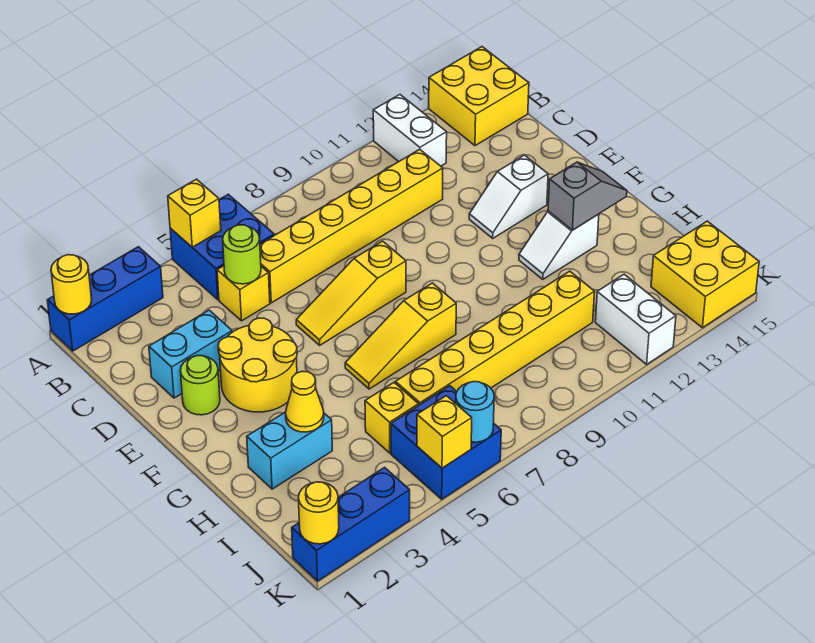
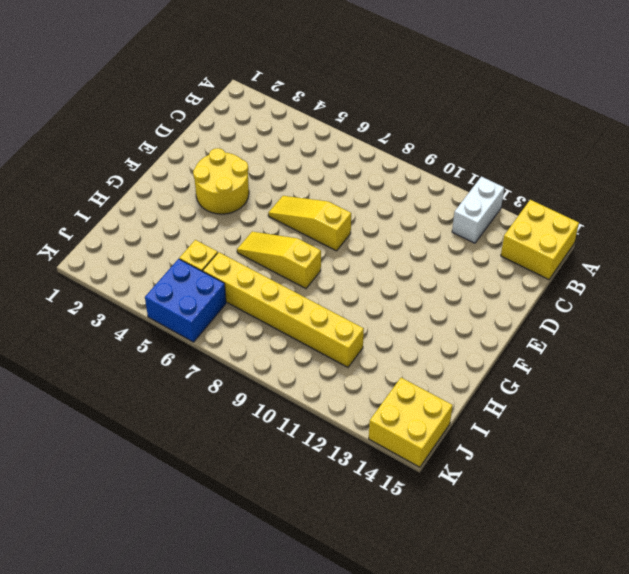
none -> blue brick A1:A3 level 1
none -> blue brick A5:B6 level 1
none -> yellow brick C5 level 1

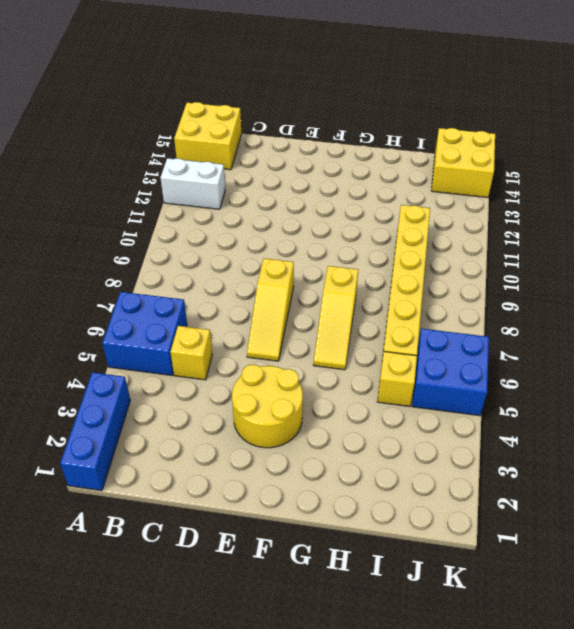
none -> yellow brick C6:C11 level 1
none -> cyan brick D2:D3 level 1
none -> lime round brick E2 level 1

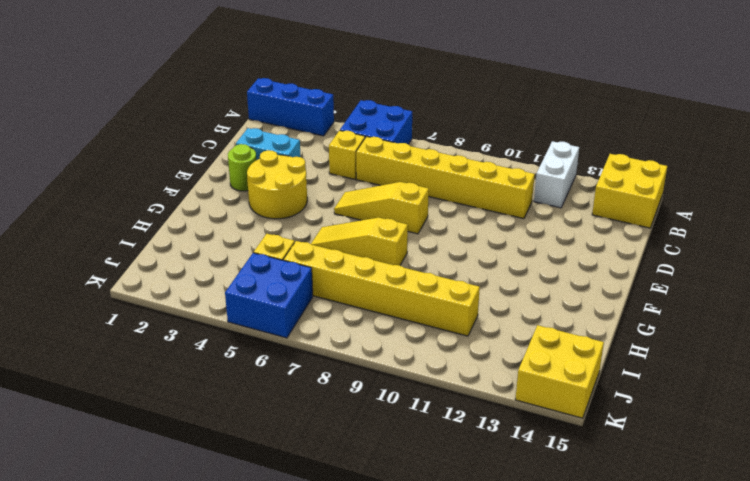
none -> white slope E12:E13 level 1 top 13
none -> white slope G12:G13 level 1 top 13
none -> cyan brick H2:H3 level 1

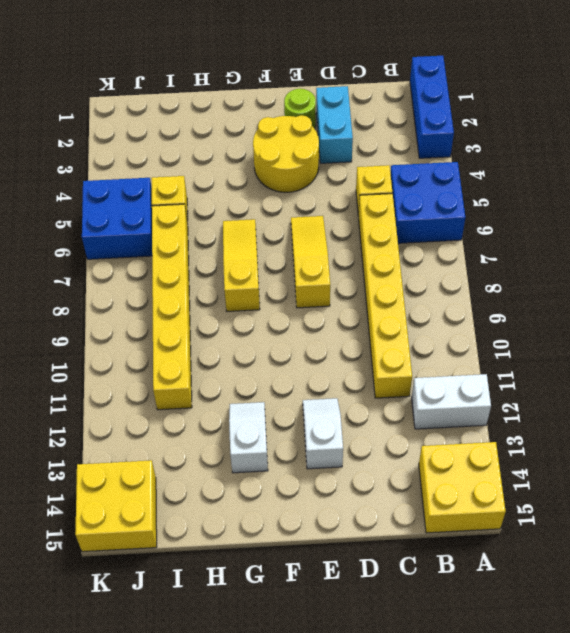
none -> cyan brick H2:H3 level 1
none -> white brick J12:K12 level 1
none -> blue brick K1:K3 level 1

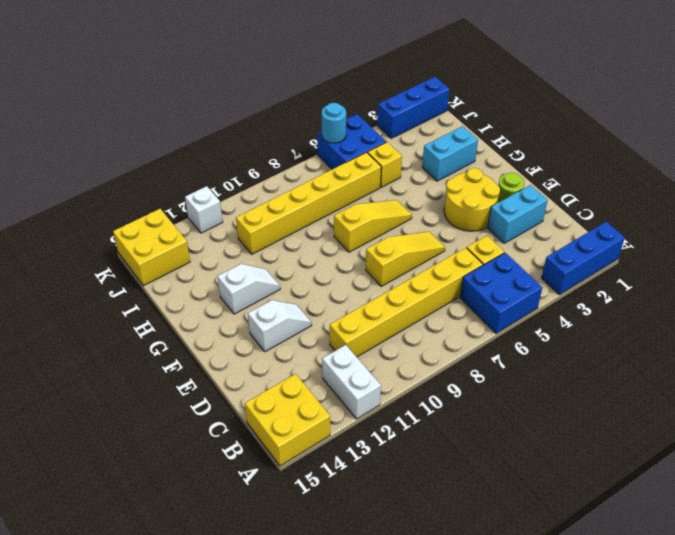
white brick K12 level 1 -> white brick J12:K12 level 1
none -> yellow round brick A1 level 2
none -> yellow brick A5 level 2
none -> lime round brick C5 level 2

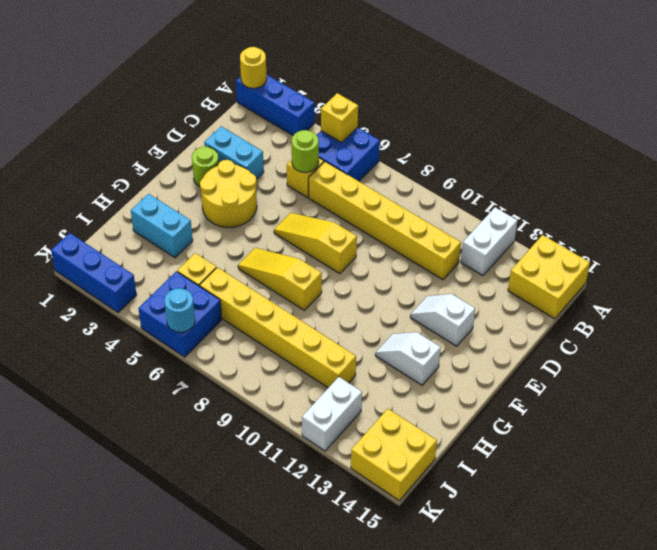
none -> grey slope G13:G14 level 2 top 13
none -> yellow cone H3 level 2
none -> yellow round brick K1 level 2

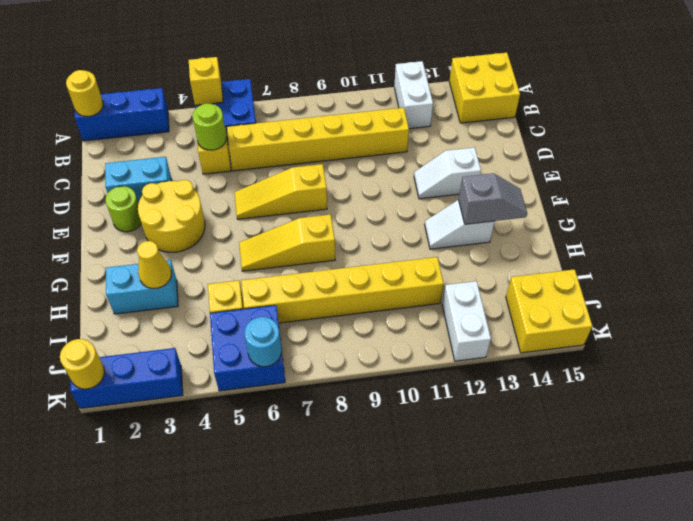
none -> yellow brick K5 level 2

